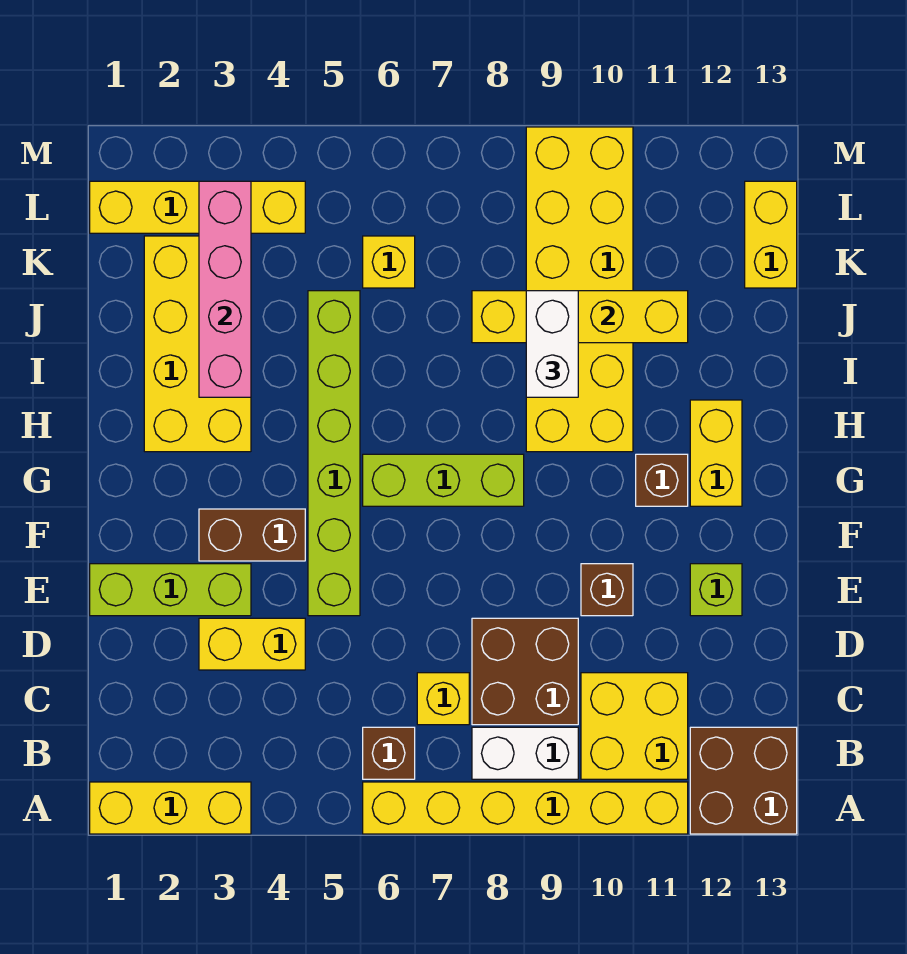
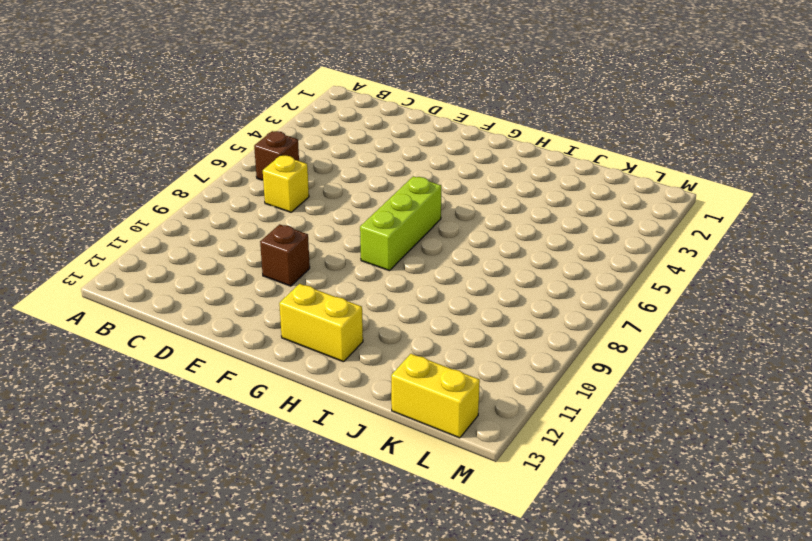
none -> yellow brick A1:A3 level 1
none -> yellow brick A6:A11 level 1
none -> brown brick A12:B13 level 1

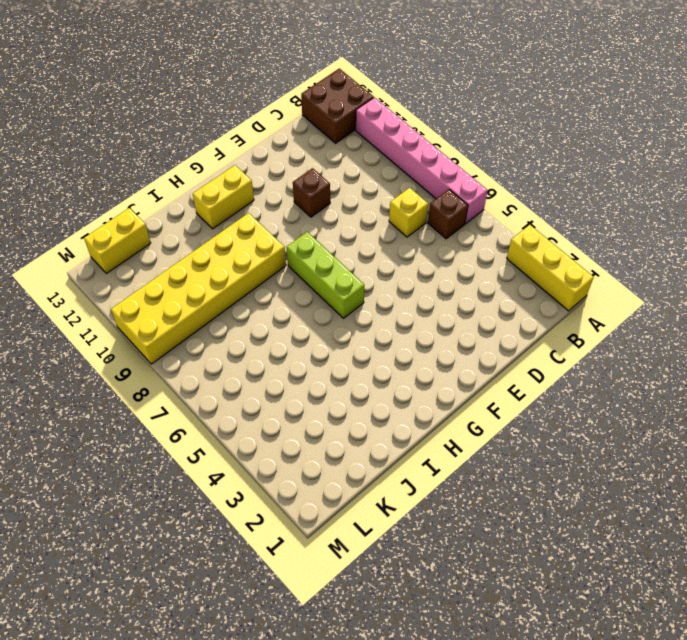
pink brick A6:A11 level 1 -> yellow brick A6:A11 level 1
none -> white brick B8:B9 level 1
none -> yellow brick B10:C11 level 1
none -> brown brick C8:D9 level 1

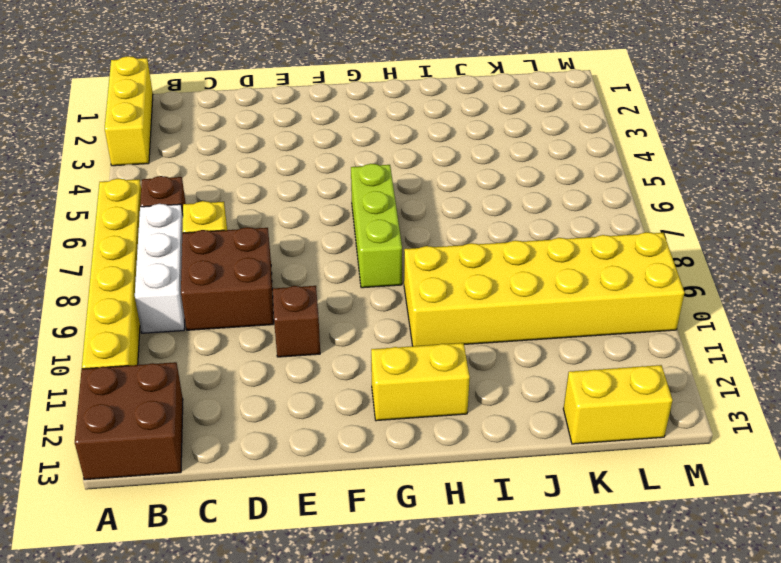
white brick B7:B9 level 1 -> white brick B8:B9 level 1
none -> yellow brick B10:C11 level 1
none -> yellow brick D3:D4 level 1
none -> lime brick E1:E3 level 1

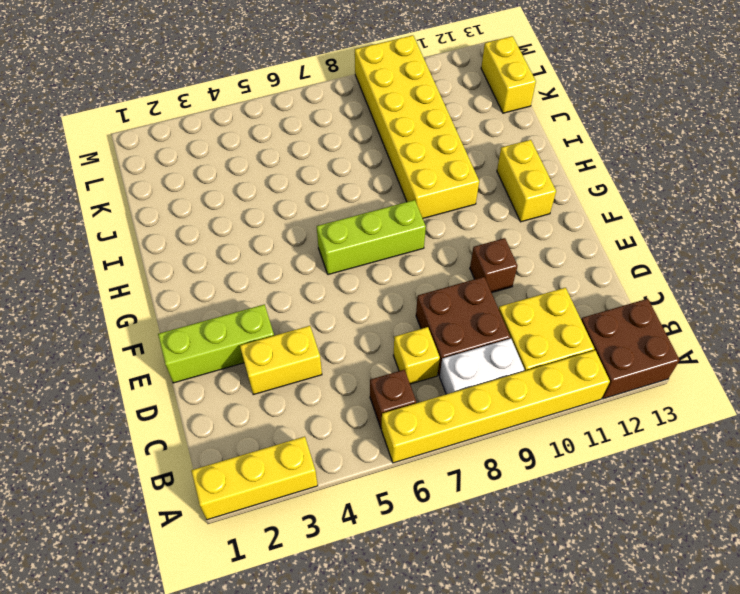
none -> lime brick E5:J5 level 1
none -> lime brick E12 level 1
none -> brown brick F3:F4 level 1

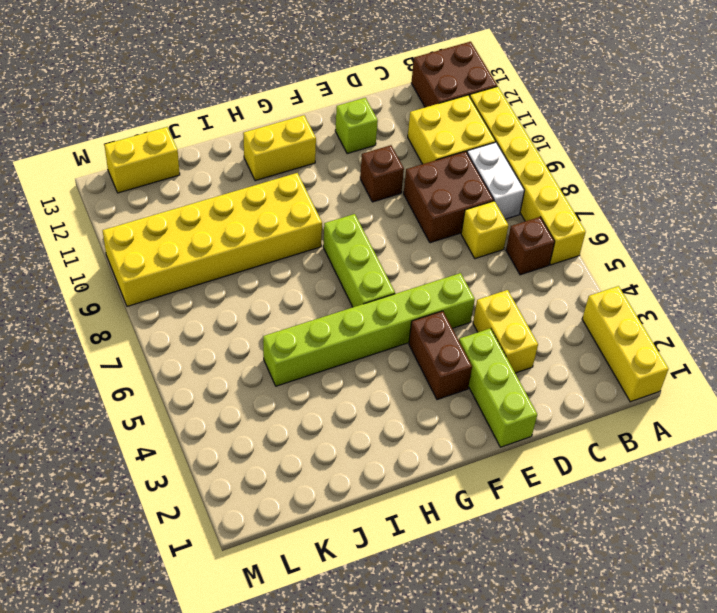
none -> brown brick G11 level 1
none -> yellow brick H2:K3 level 1
none -> yellow brick K6 level 1

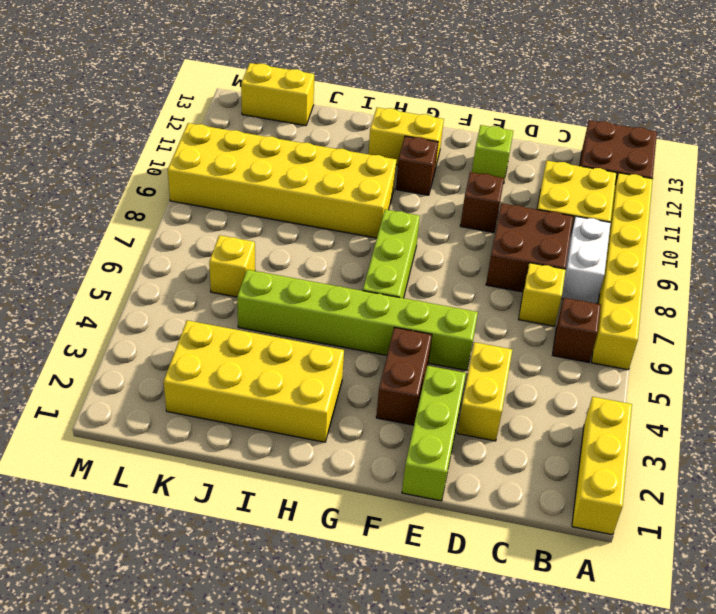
none -> yellow brick L1:L4 level 1
none -> pink brick I3:L3 level 2
none -> yellow brick J8:J11 level 2

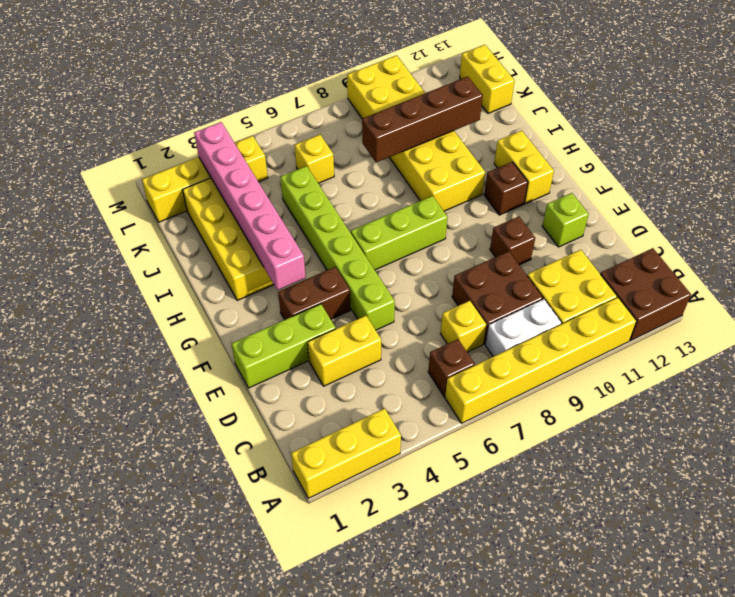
pink brick G3:L3 level 2 -> pink brick I3:L3 level 2
brown brick J8:J11 level 2 -> yellow brick J8:J11 level 2
none -> white brick I9:J9 level 3

